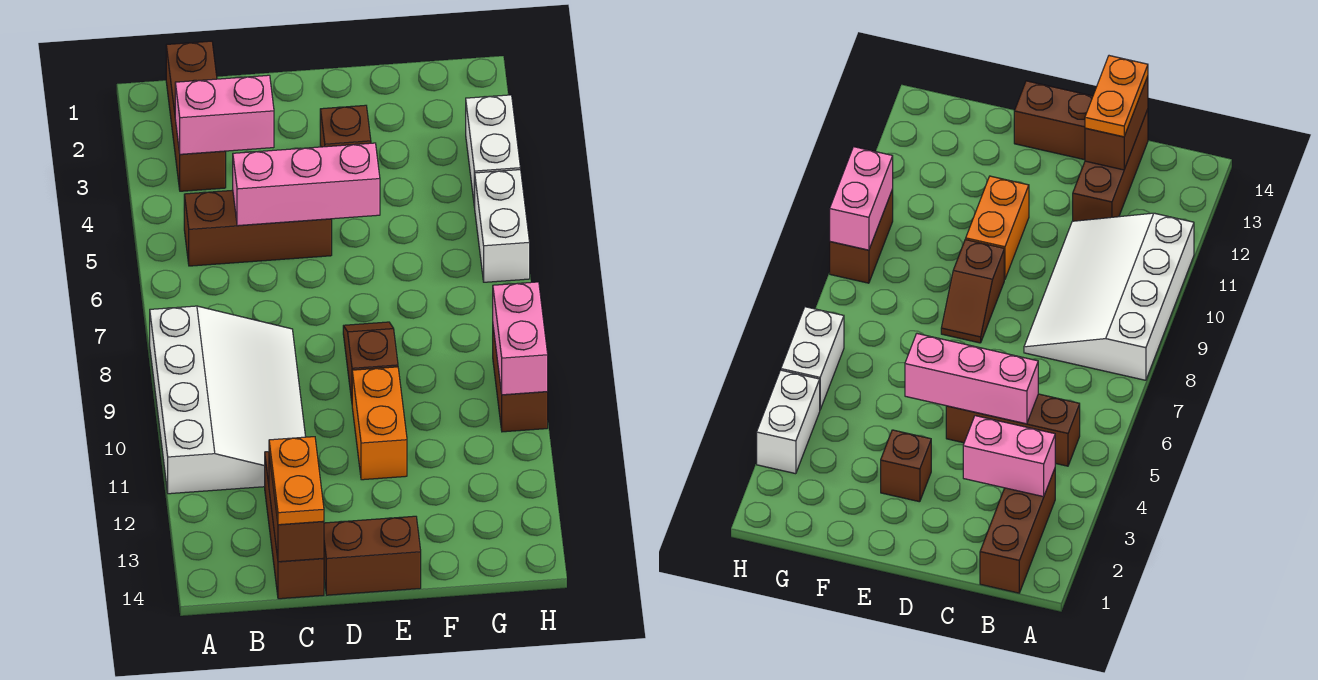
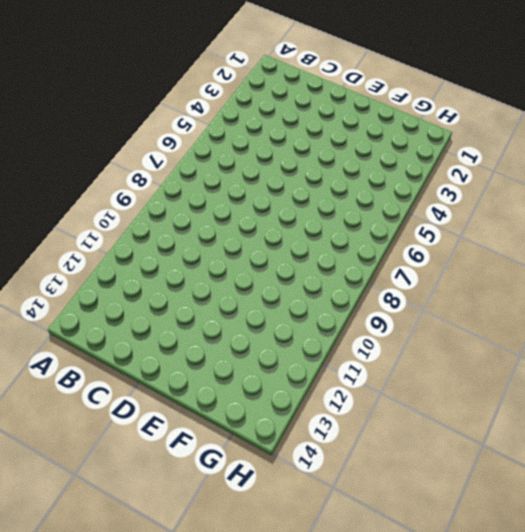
none -> white slope A8:C11 level 1 top A
none -> brown brick B1:B3 level 1
none -> brown brick B5:D5 level 1

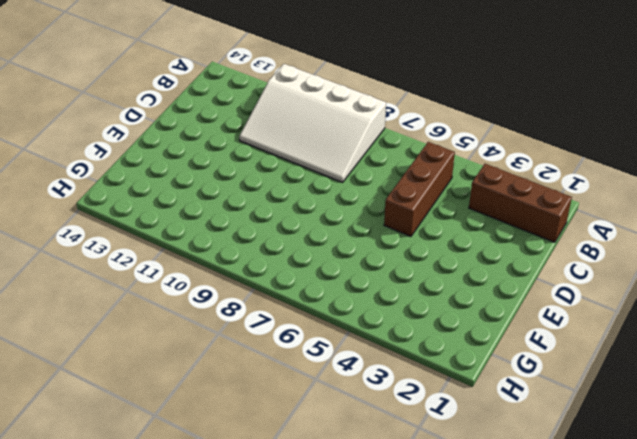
none -> brown brick C12:C14 level 1
none -> brown brick D14:E14 level 1
none -> brown brick E3 level 1

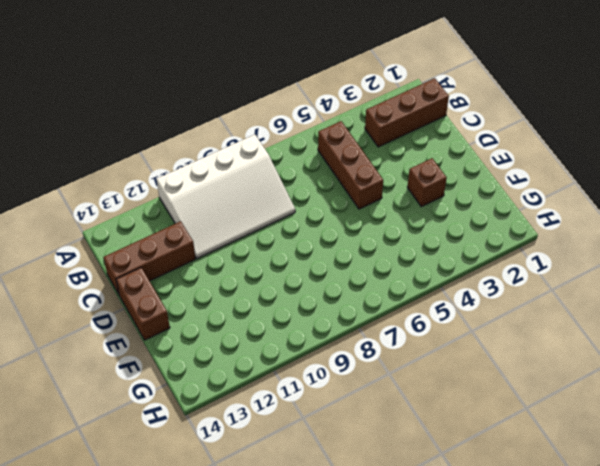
none -> brown slope E8:E9 level 1 top 9
none -> orange brick E10:E11 level 1
none -> white brick H3:H4 level 1

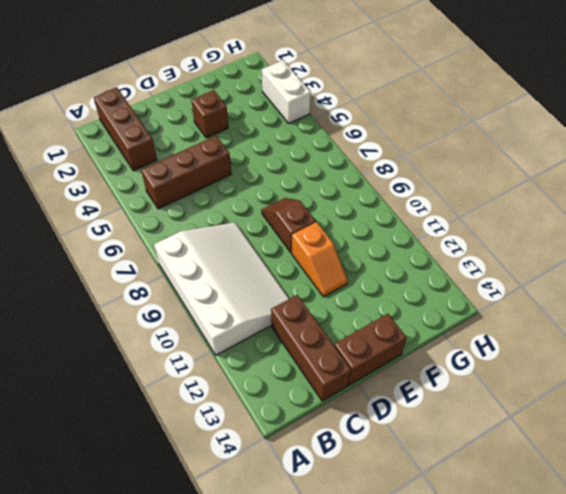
orange slope E10:E11 level 1 top 10 -> orange brick E10:E11 level 1
none -> white brick H5:H6 level 1
none -> brown brick H9:H10 level 1
none -> pink brick B3:C3 level 2

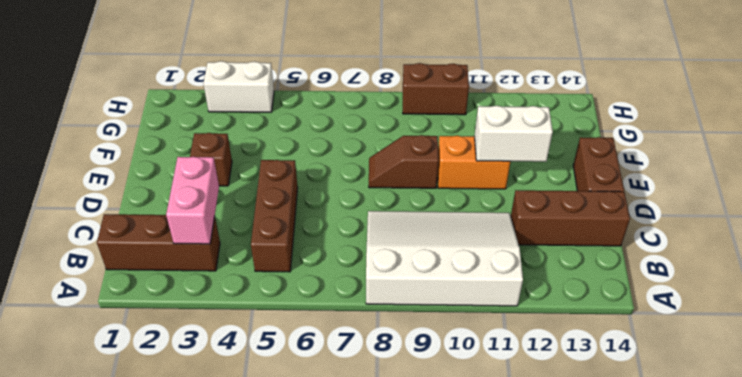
white brick E11:E12 level 2 -> white brick H5:H6 level 1
none -> pink brick C5:E5 level 2
none -> brown brick C13:C14 level 2
none -> pink brick H9:H10 level 2

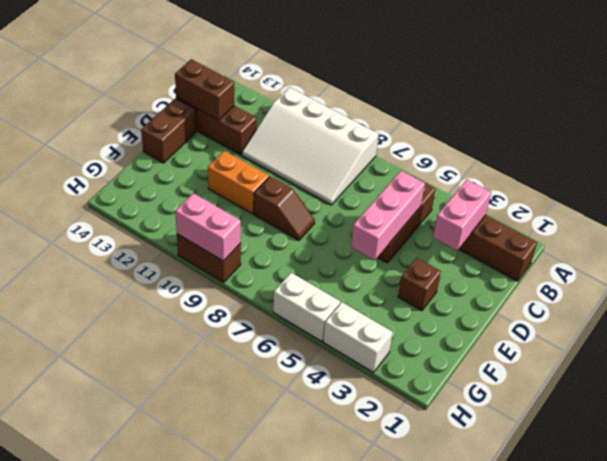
none -> orange plate C13:C14 level 3

